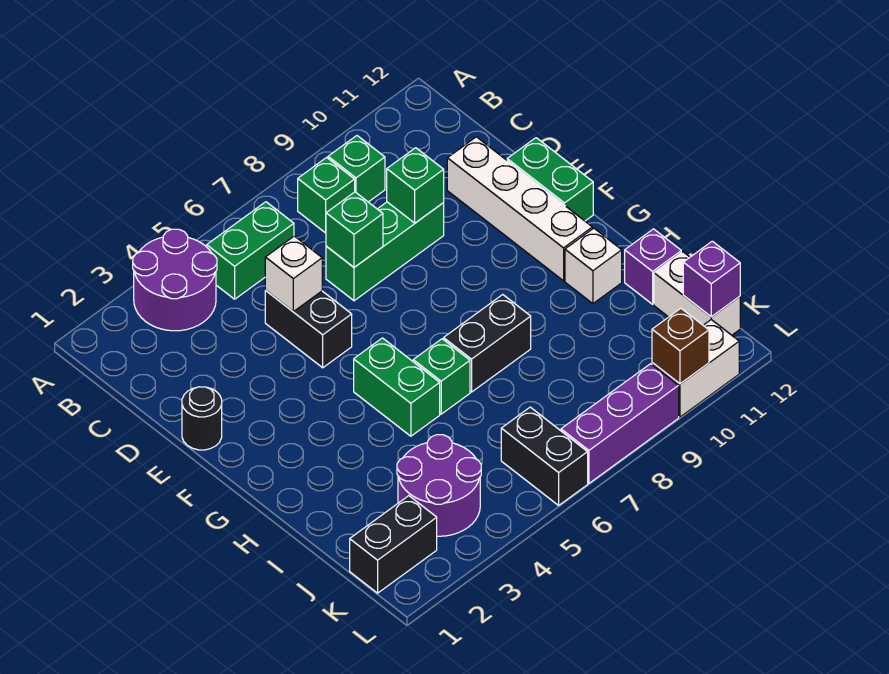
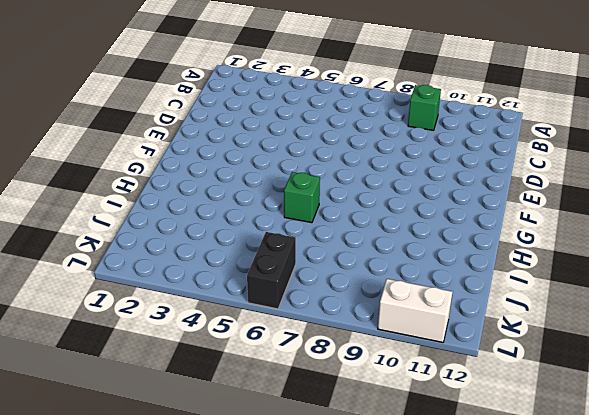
none -> purple round brick A3:B4 level 1
none -> green brick B5:B6 level 1
none -> green brick B8 level 1

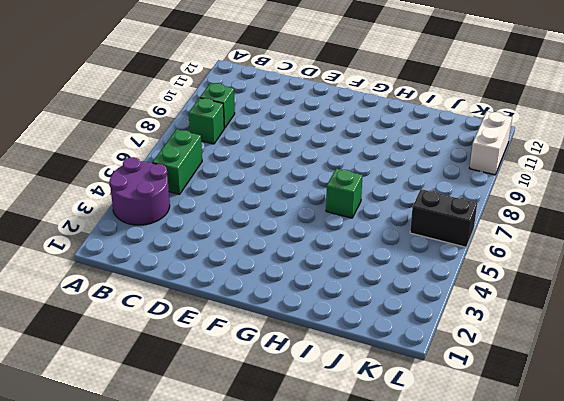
none -> black brick D5:E5 level 1
none -> green brick D7:D9 level 1
none -> white brick D11:G11 level 1

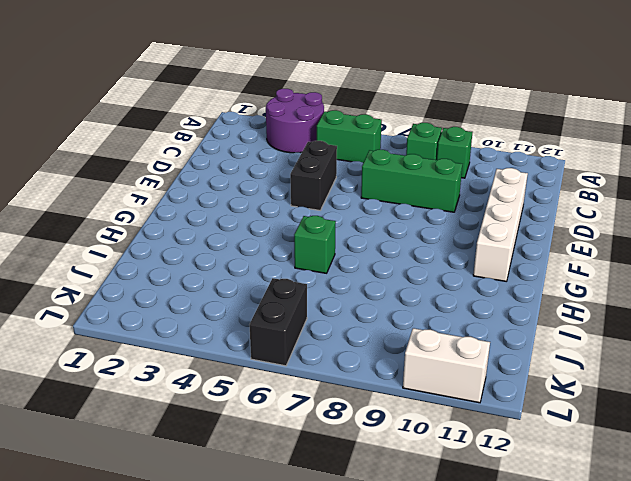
none -> black round brick E1 level 1
none -> green brick E12:F12 level 1
none -> green brick G5:H5 level 1

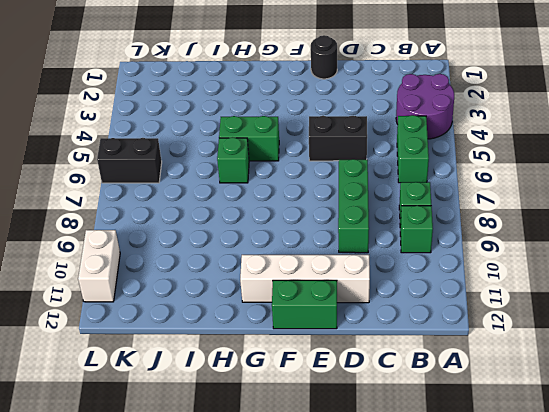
none -> black brick H7:H8 level 1
none -> white brick H11 level 1
none -> purple brick I12 level 1

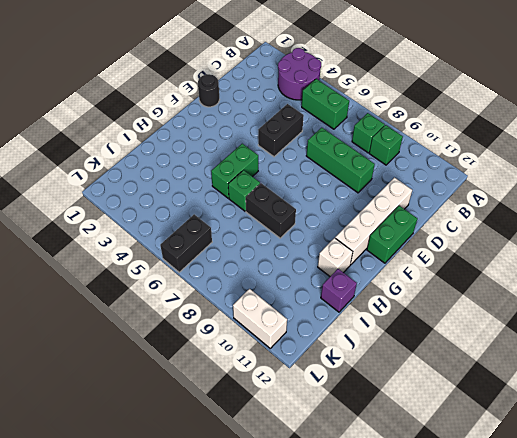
none -> purple round brick J3:K4 level 1
none -> white brick J12:K12 level 1
none -> black brick K1:K2 level 1

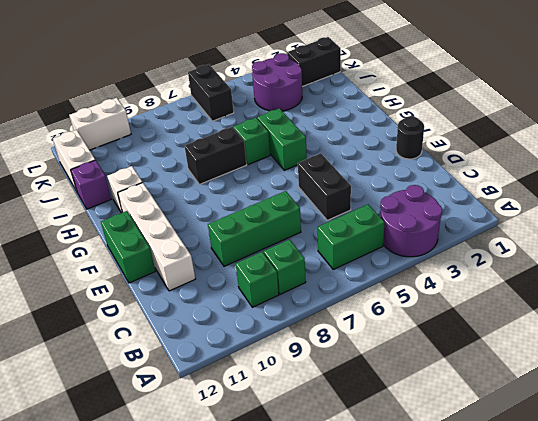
none -> purple brick L7:L9 level 1
none -> white brick D5 level 2
none -> green brick D7 level 2

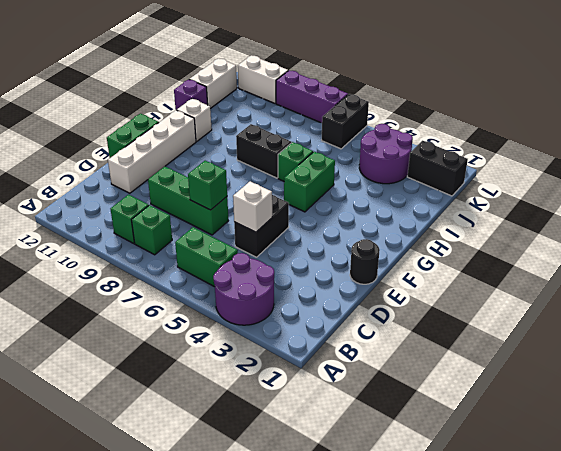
none -> green brick D9 level 2
none -> purple brick K12 level 2
none -> brown brick L10 level 2

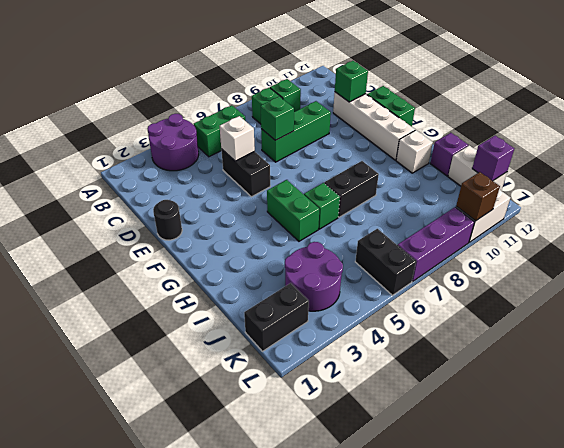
green brick D11 level 2 -> green brick D9 level 2

